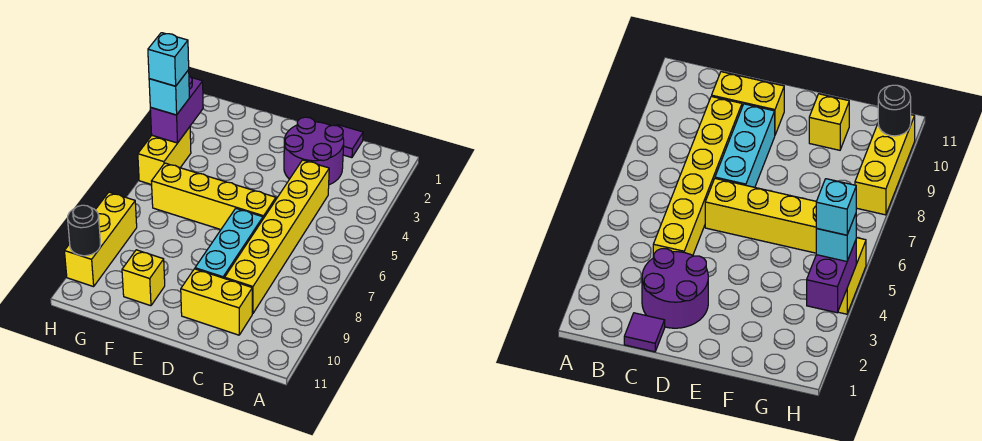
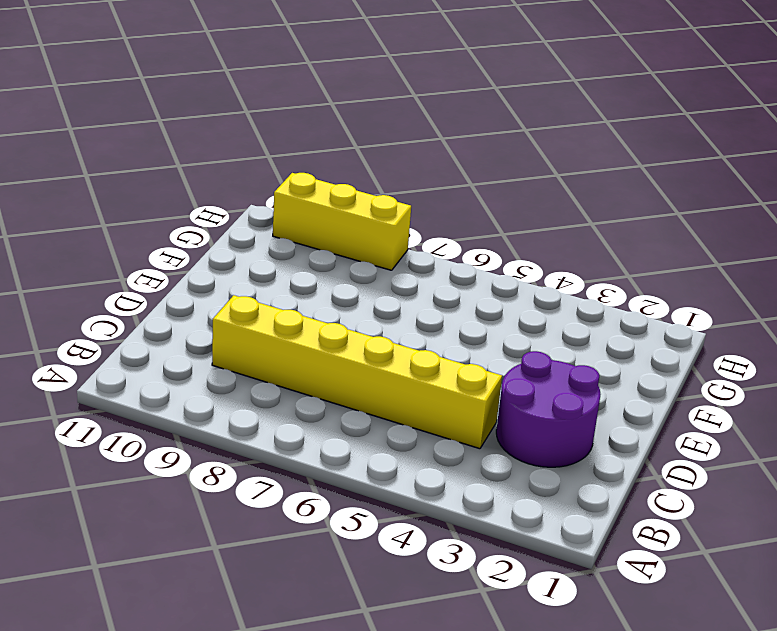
none -> purple tile C1 level 1
none -> yellow brick C10:D10 level 1
none -> yellow brick D6:G6 level 1

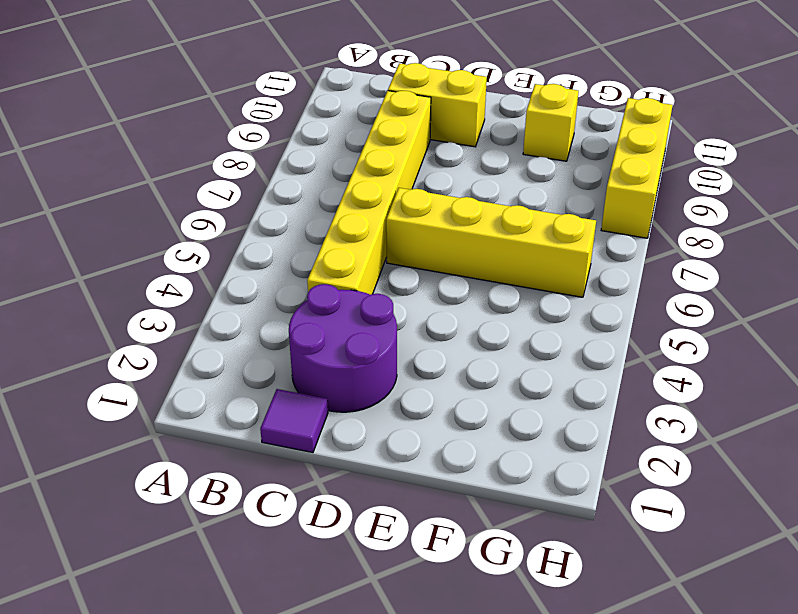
none -> cyan brick D7:D9 level 1
none -> yellow brick H4:H5 level 1
none -> purple brick H3:H4 level 2

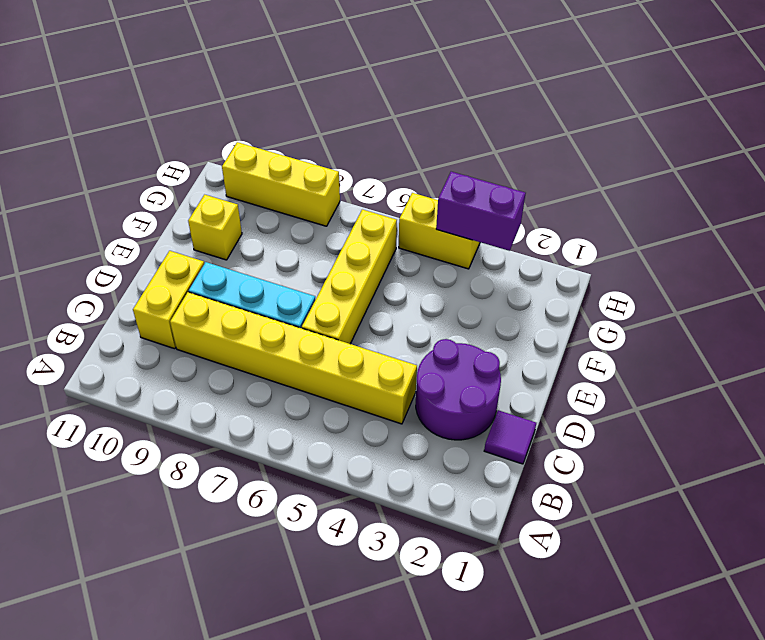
none -> black round brick H10 level 2
none -> cyan brick H4 level 3
none -> cyan brick H4 level 4

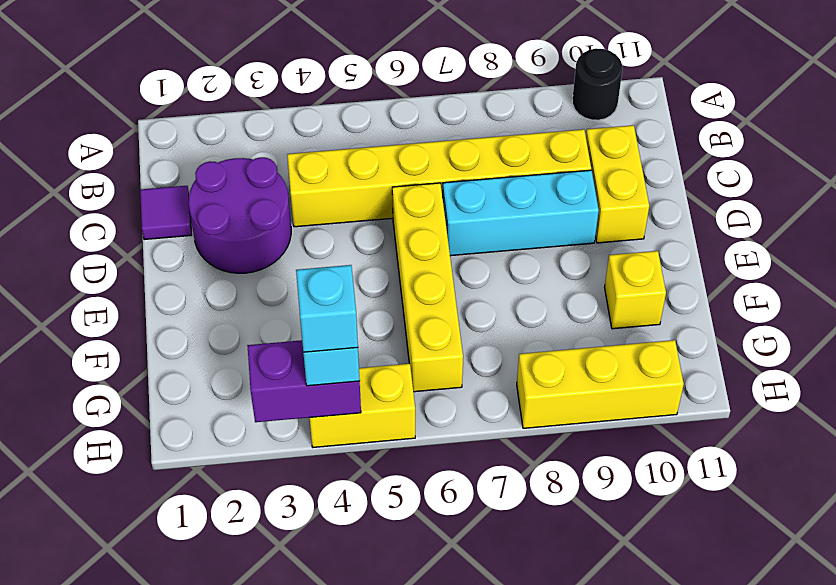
black round brick A10 level 1 -> black round brick H10 level 2

